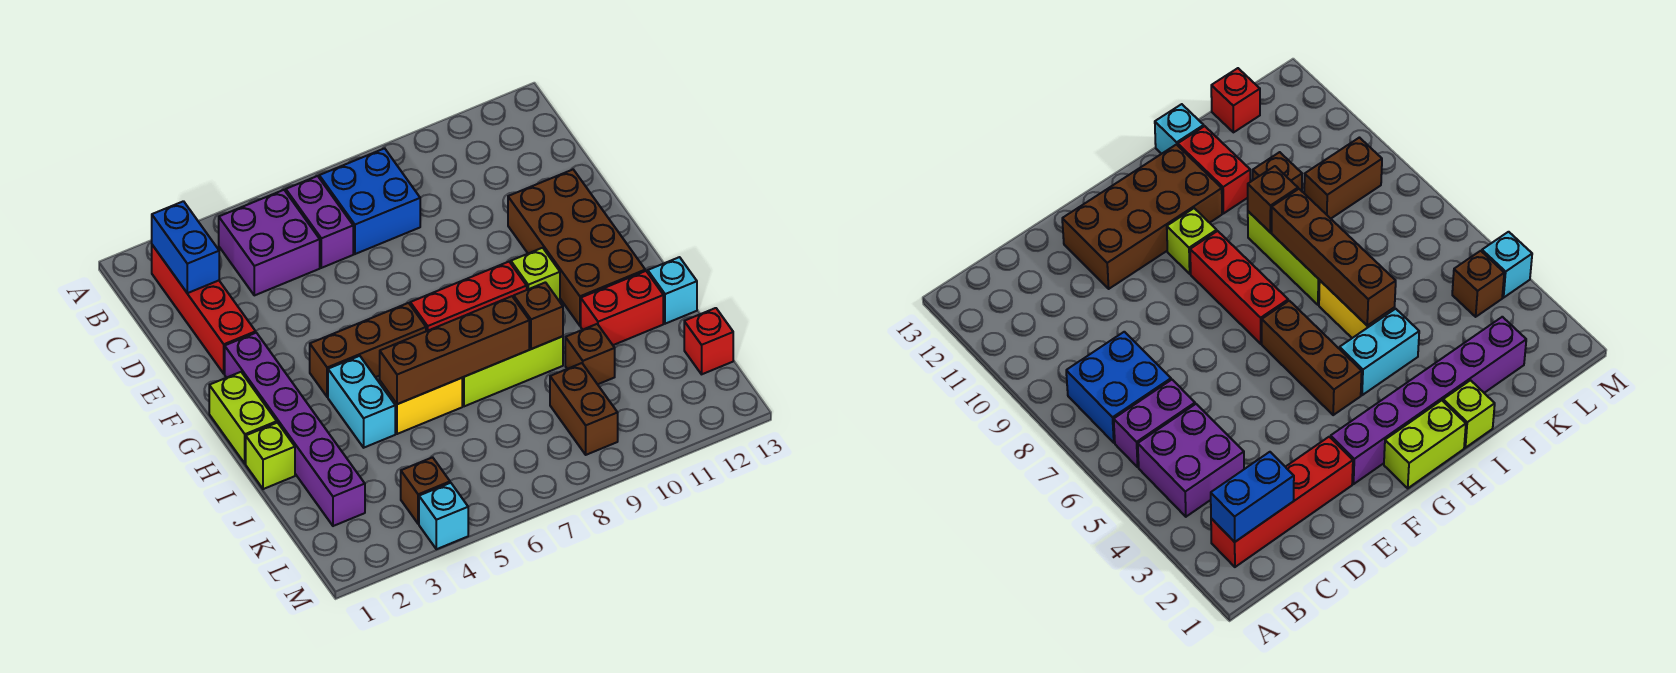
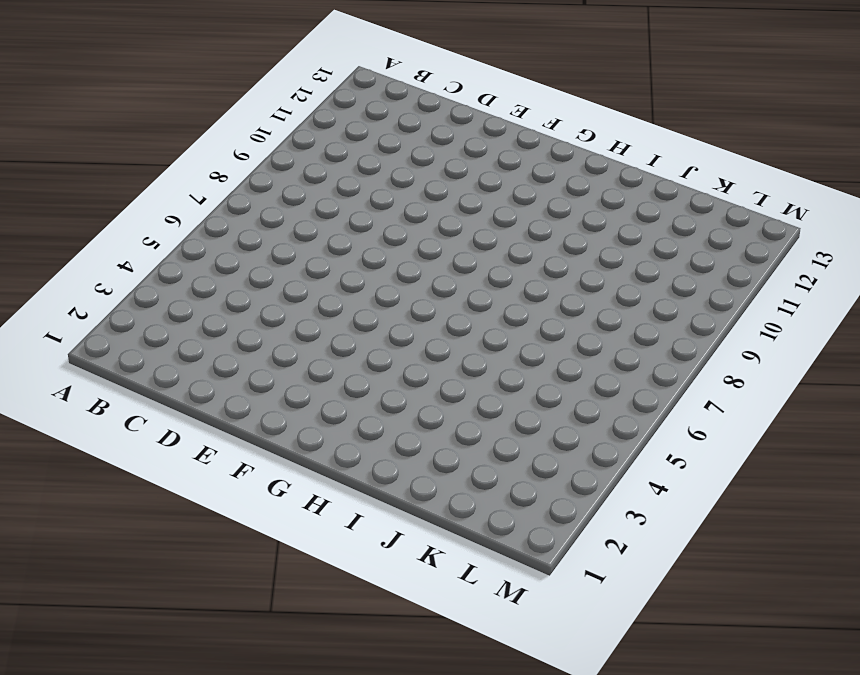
none -> red brick B2:E2 level 1
none -> purple brick B4:C5 level 1
none -> purple brick B6:C6 level 1

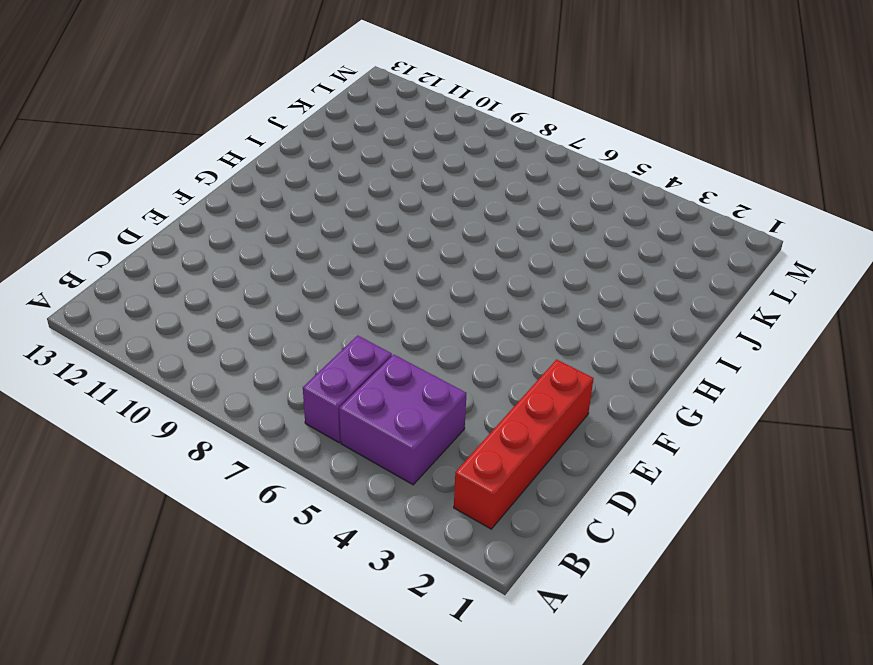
none -> blue brick B7:C8 level 1
none -> brown brick E11:H12 level 1
none -> purple brick F2:K2 level 1

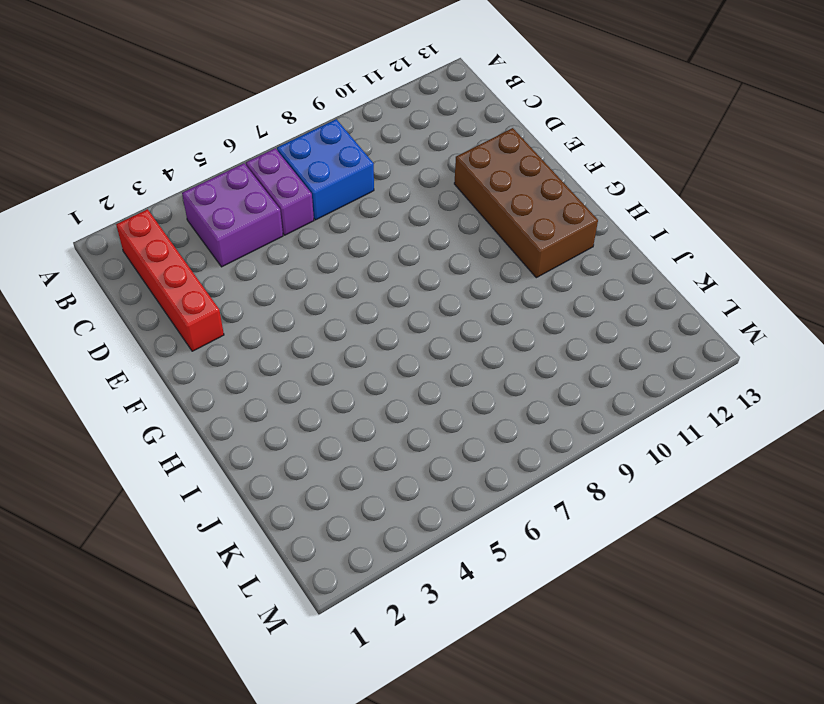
none -> purple brick F2:K2 level 1
none -> lime brick G1:H1 level 1
none -> brown brick G4:G6 level 1

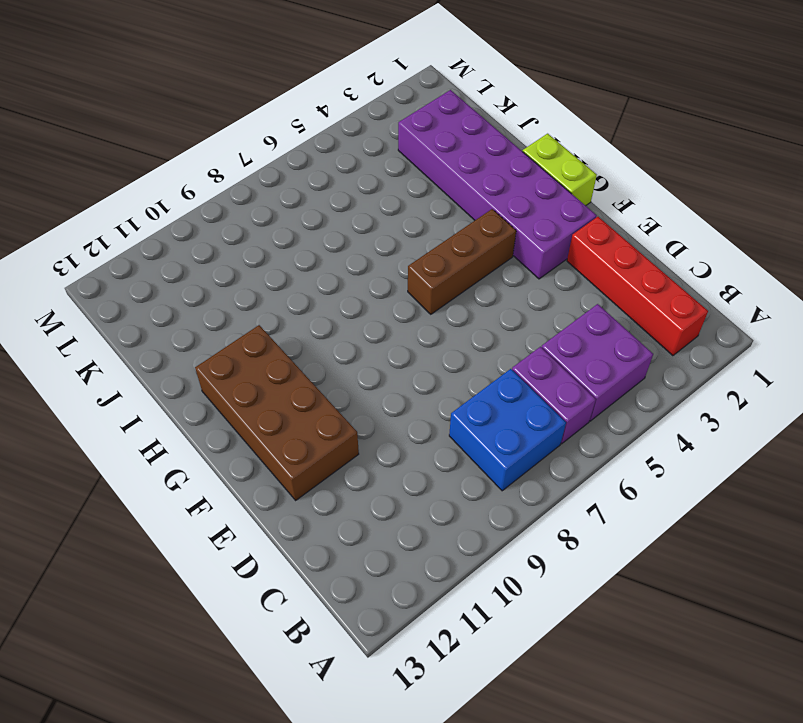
purple brick F2:K3 level 1 -> purple brick F2:K2 level 1
none -> red brick G7:G9 level 1
none -> lime brick G10 level 1
none -> cyan brick H4:I4 level 1

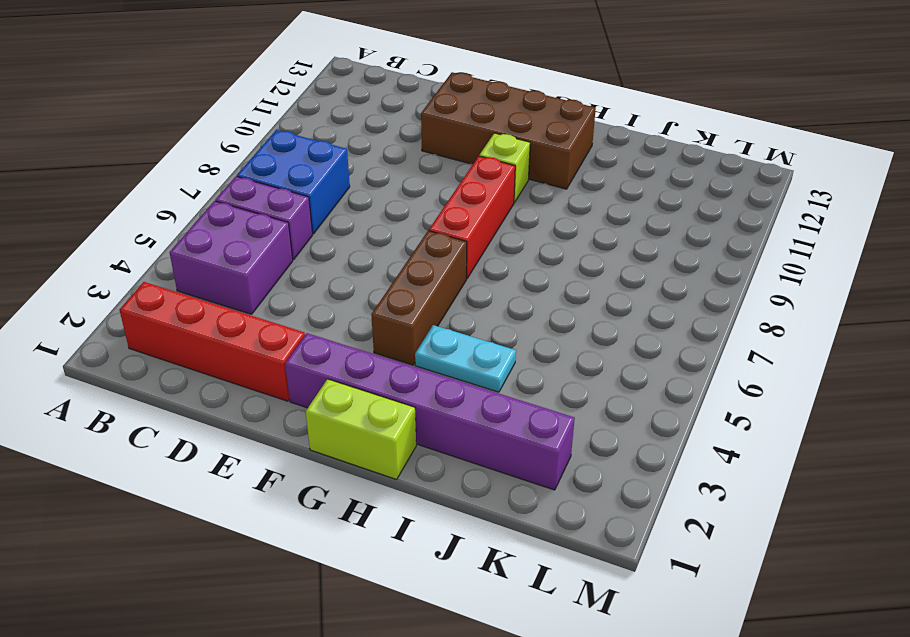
cyan plate H4:I4 level 1 -> cyan brick H4:I4 level 1
none -> lime brick I1 level 1
none -> yellow brick I5:I6 level 1
none -> lime brick I7:I9 level 1

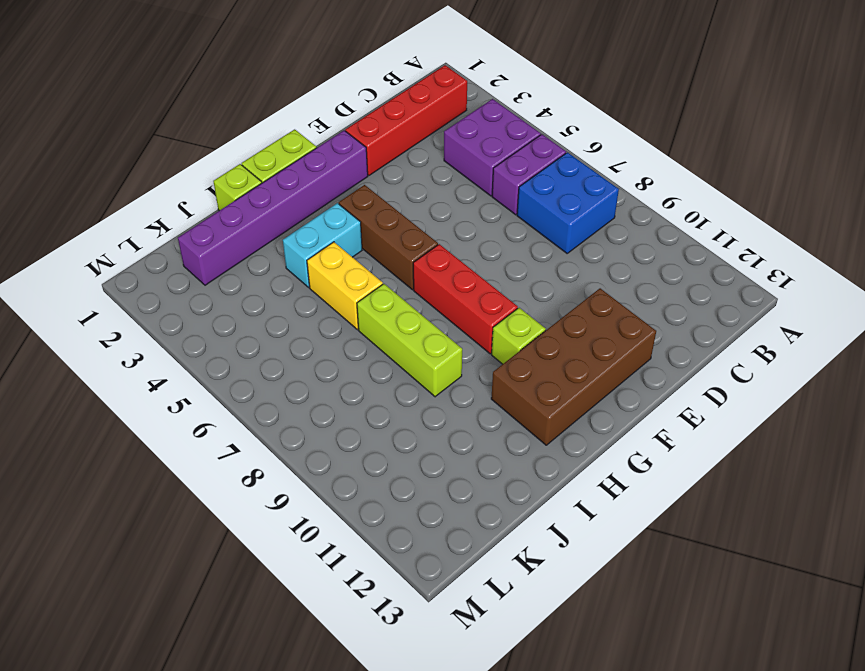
none -> red brick I11:I12 level 1
none -> cyan brick I13 level 1
none -> brown brick J10 level 1

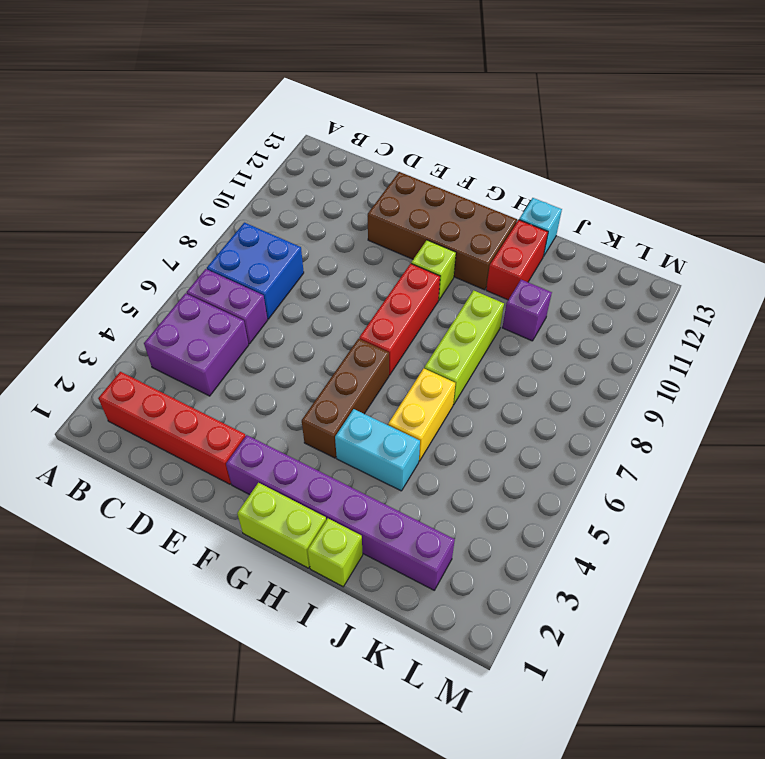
purple brick J10 level 1 -> brown brick J10 level 1
none -> brown brick K9:L9 level 1
none -> red brick K13 level 1
none -> brown brick L4 level 1

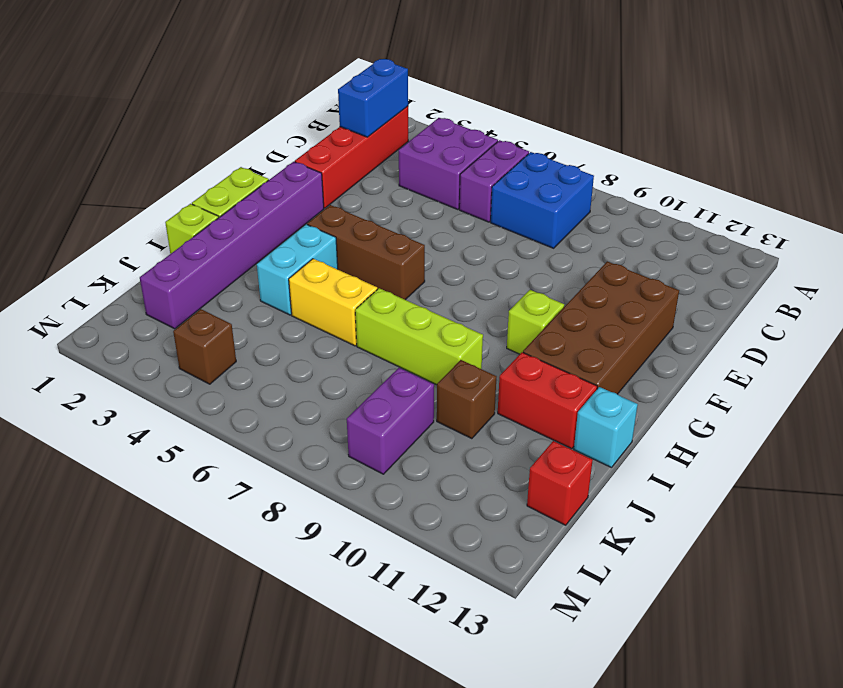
purple brick K9:L9 level 1 -> brown brick K9:L9 level 1
none -> red brick G7:G9 level 1
none -> cyan brick M4 level 1
none -> brown brick I5:I8 level 2

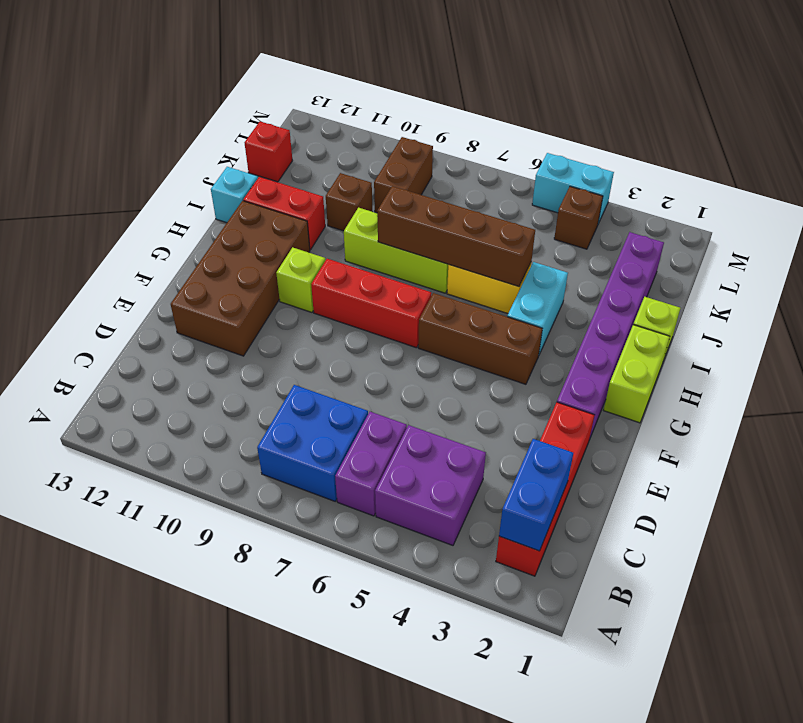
cyan brick M4:M5 level 1 -> cyan brick M4 level 1
none -> brown brick I9 level 2

